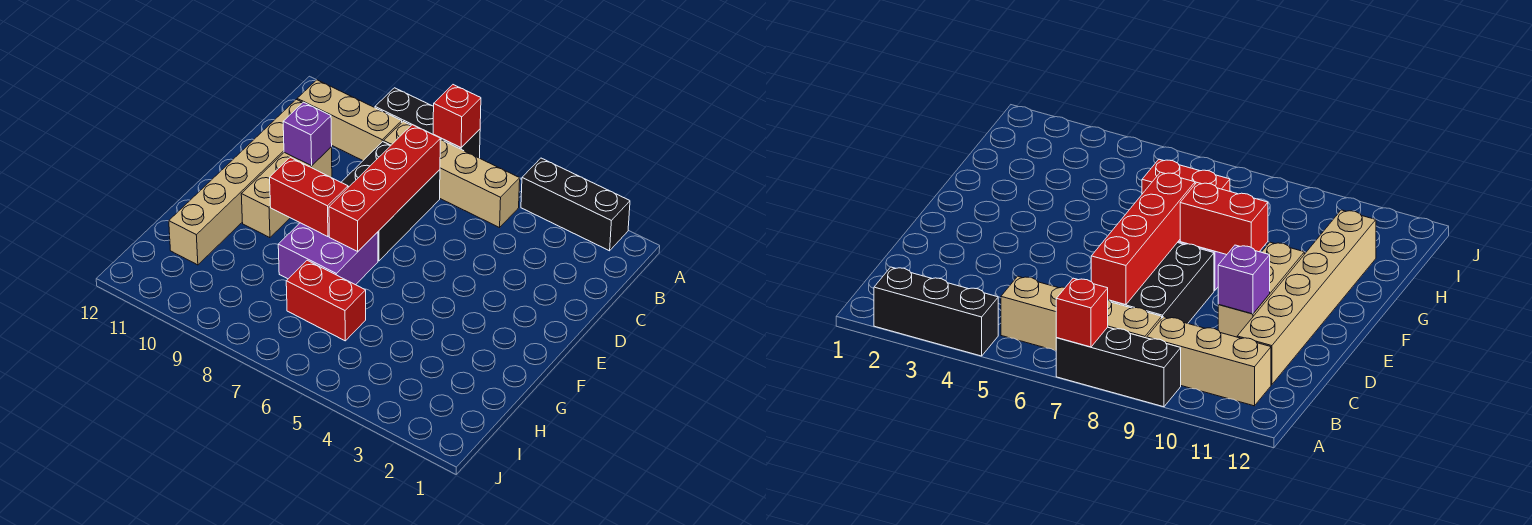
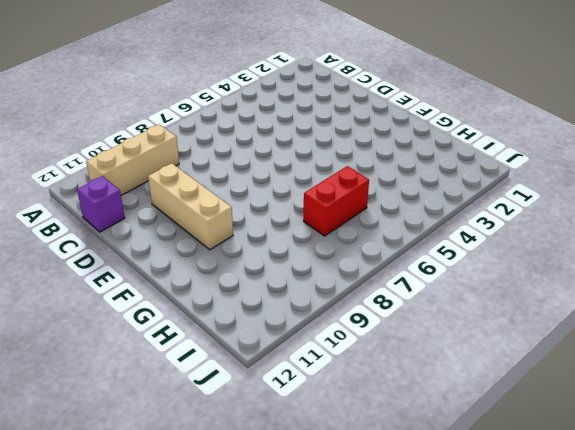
purple brick C12 level 1 -> purple brick D10 level 2
none -> black brick A2:A4 level 1
none -> black brick A7:A9 level 1
none -> tan brick B5:B8 level 1

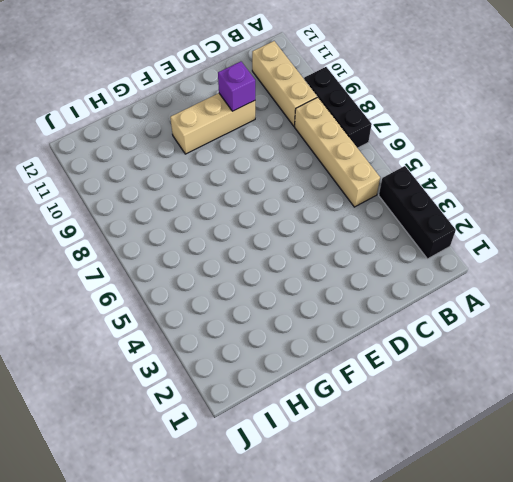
none -> black brick C7:E8 level 1
none -> tan brick C11:H11 level 1
none -> purple brick F7:G8 level 1

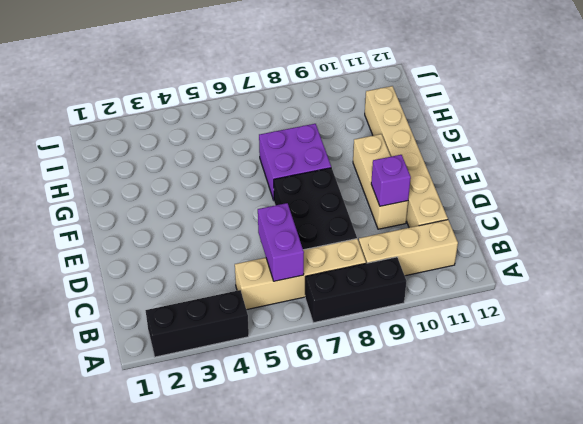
purple brick B6:C6 level 2 -> none
none -> red brick H6:H7 level 1
none -> red brick A7 level 2
none -> red brick C7:F7 level 2

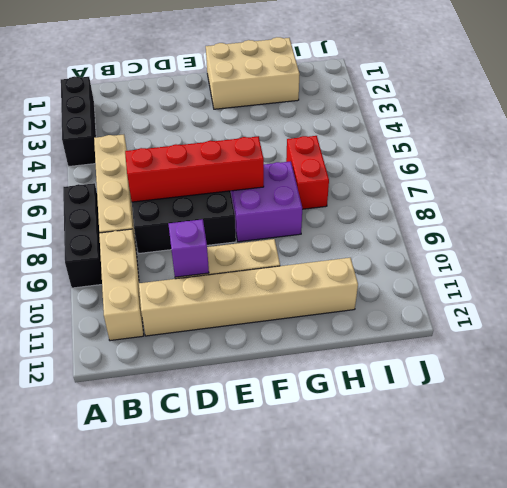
tan brick F1:H2 level 1 -> none
none -> red brick A7 level 2
none -> red brick F8:F9 level 2

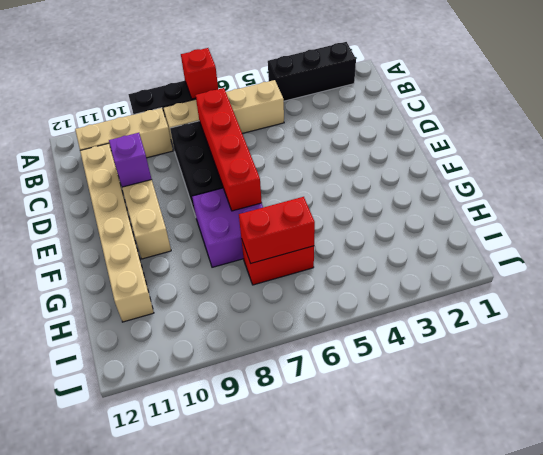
red brick H6:H7 level 2 -> red brick F8:F9 level 2

